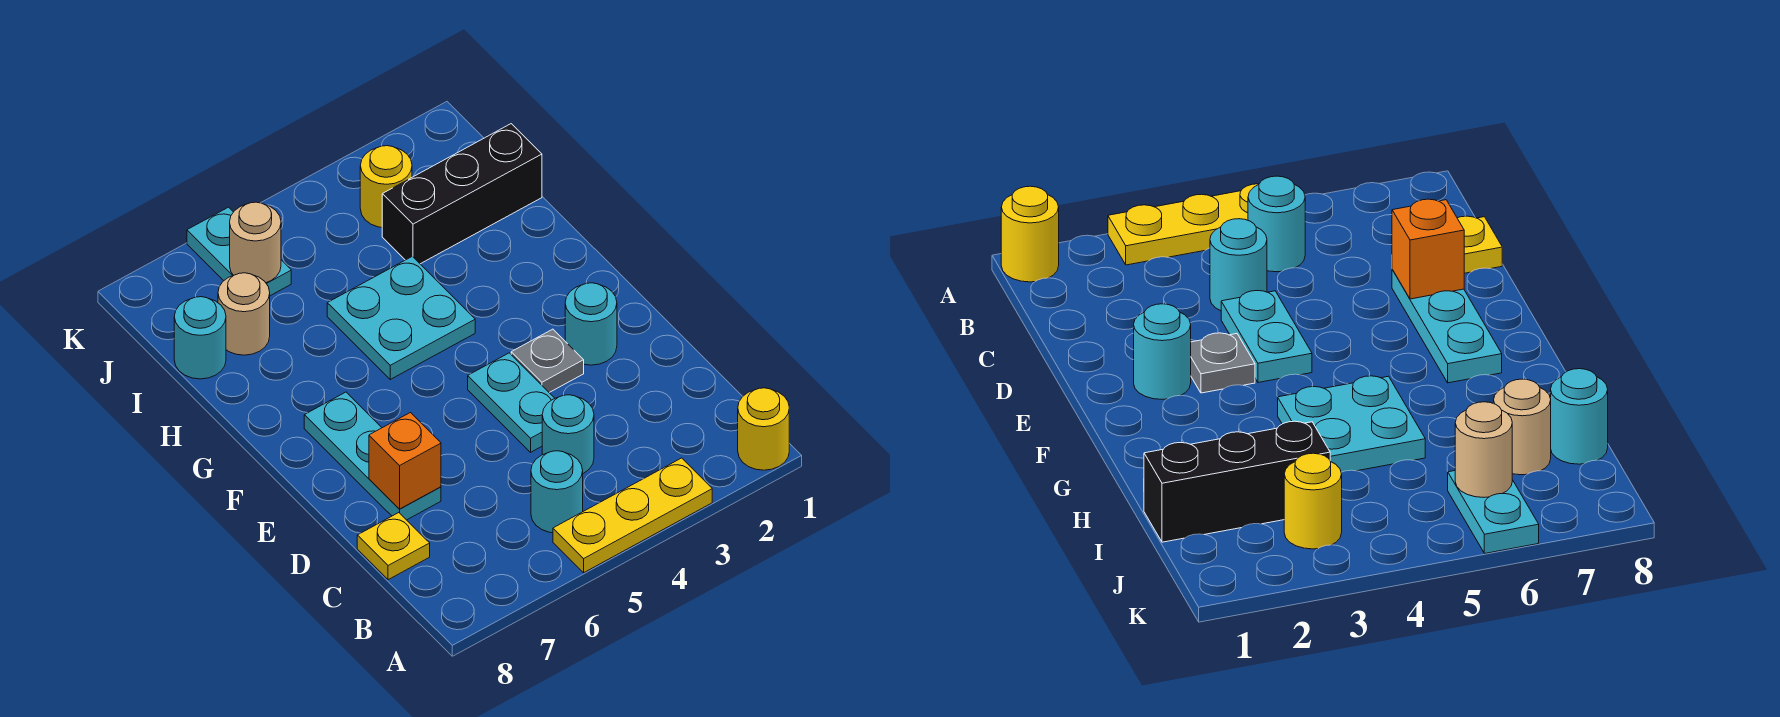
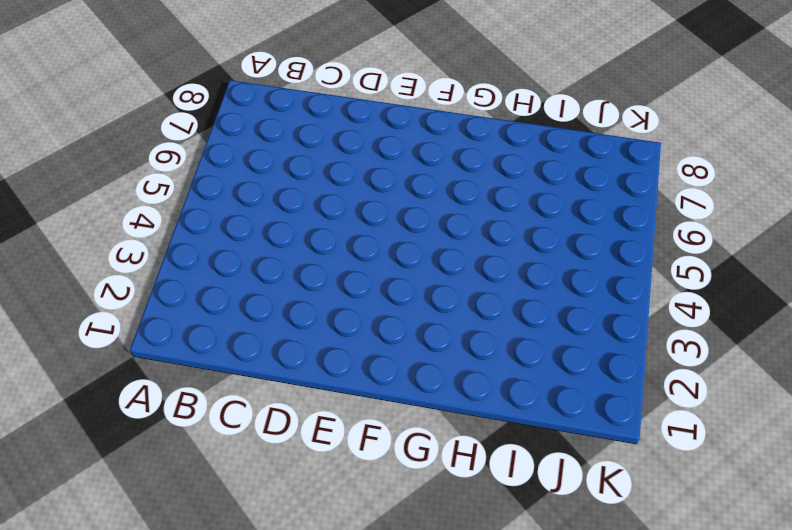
none -> yellow round brick A1 level 1
none -> yellow plate A3:A5 level 1
none -> cyan round brick B5 level 1

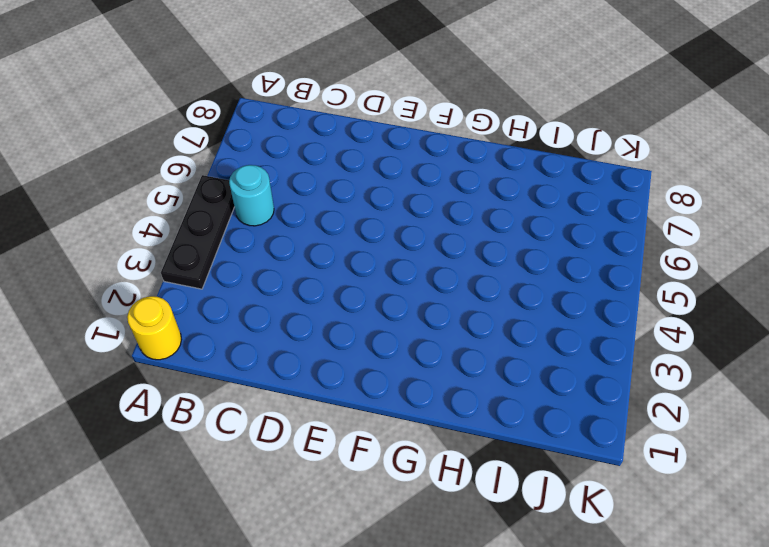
black plate A3:A5 level 1 -> yellow plate A3:A5 level 1
none -> cyan round brick C4 level 1
none -> yellow plate C8 level 1
none -> cyan plate D4:E4 level 1

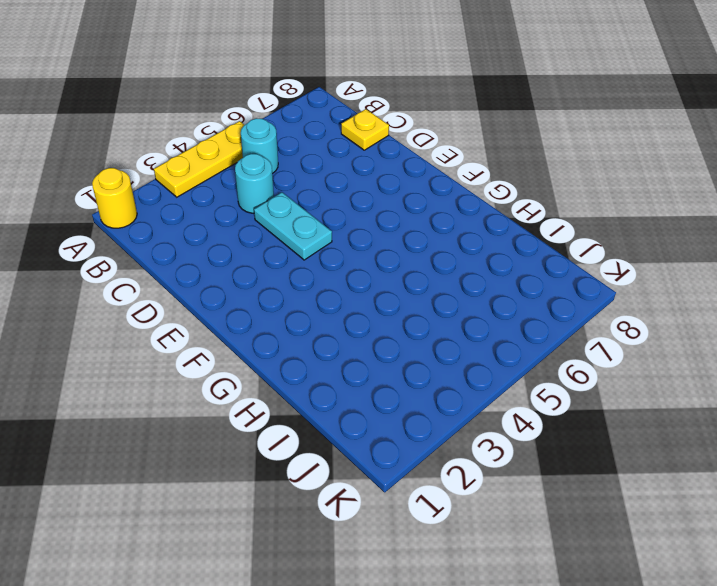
none -> cyan plate D7:F7 level 1
none -> cyan round brick E2 level 1
none -> grey plate E3 level 1

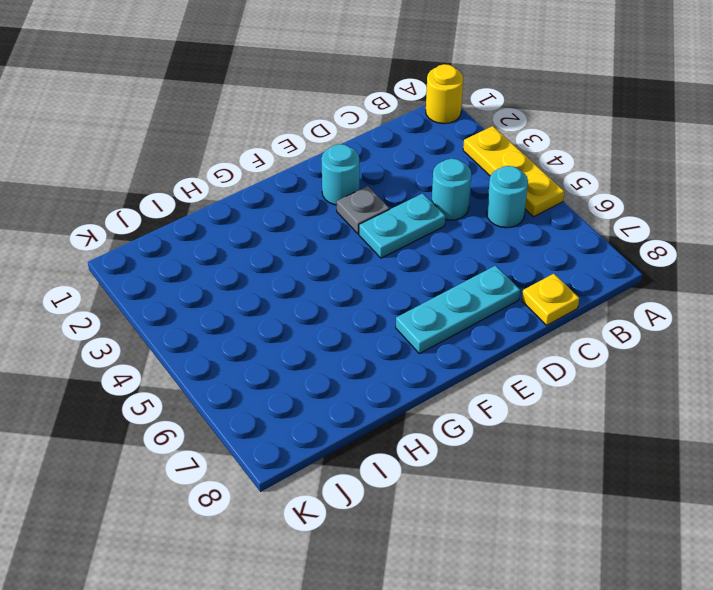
none -> cyan plate G4:H5 level 1
none -> black brick I1:I3 level 1
none -> tan round brick I7 level 1

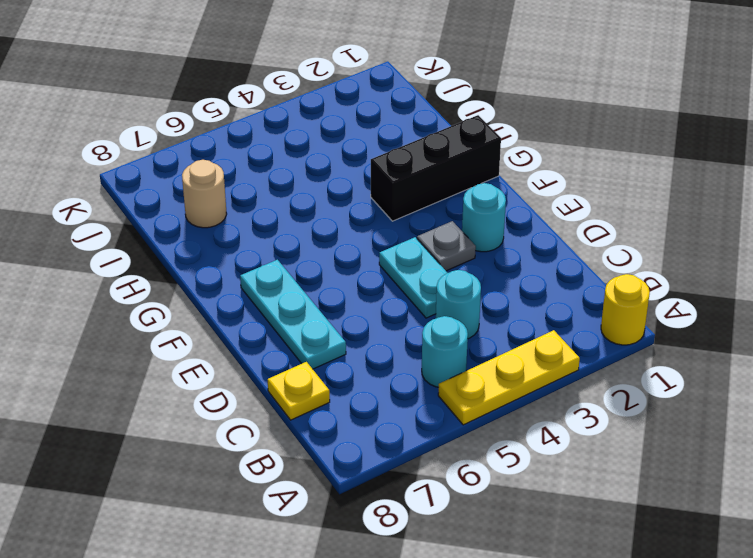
black brick G1:G3 level 1 -> black brick I1:I3 level 1
none -> cyan plate G4:H5 level 1
none -> cyan round brick I8 level 1
none -> yellow round brick J3 level 1

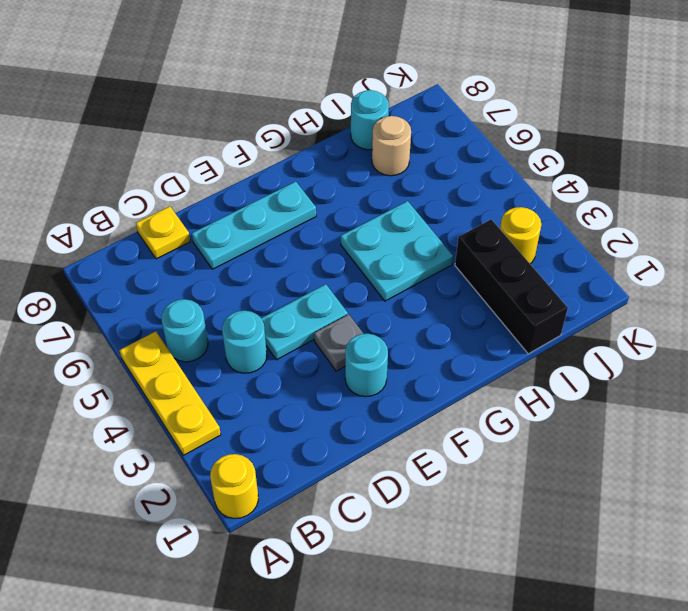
none -> cyan plate J6:K6 level 1
none -> orange brick D7 level 2
none -> tan round brick J6 level 2

